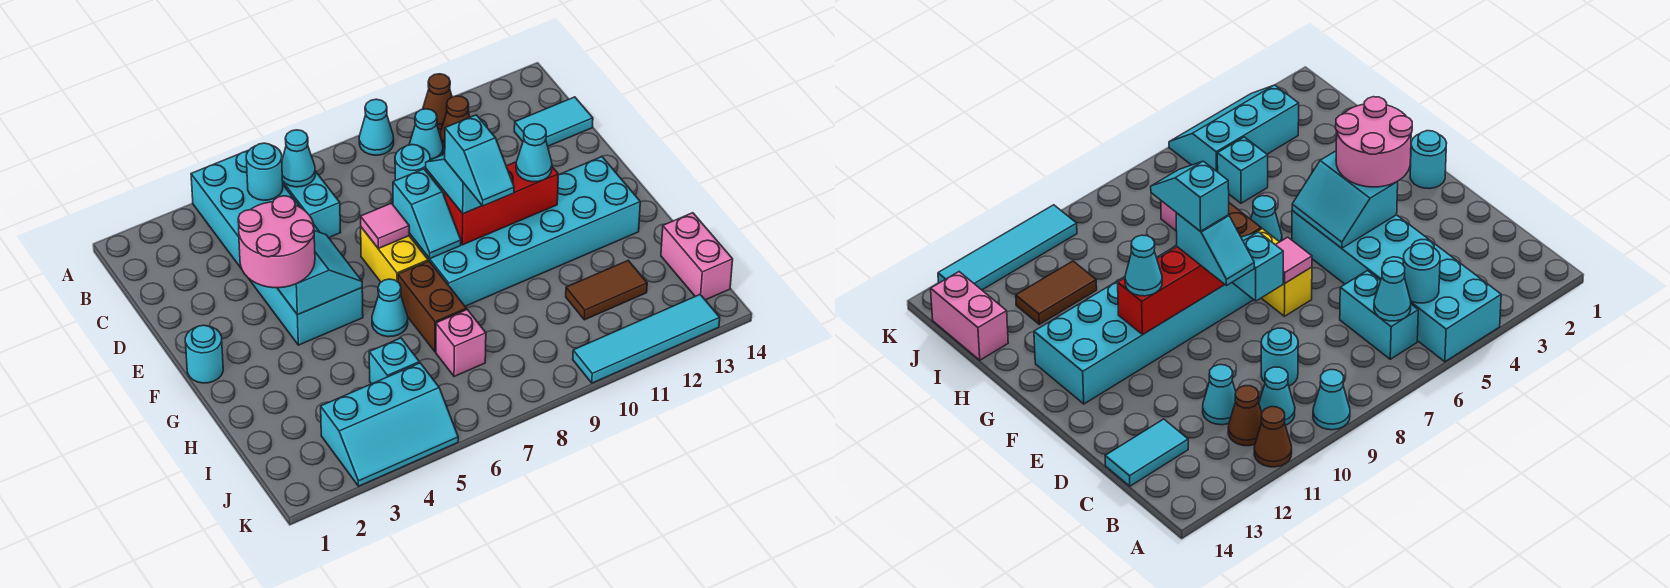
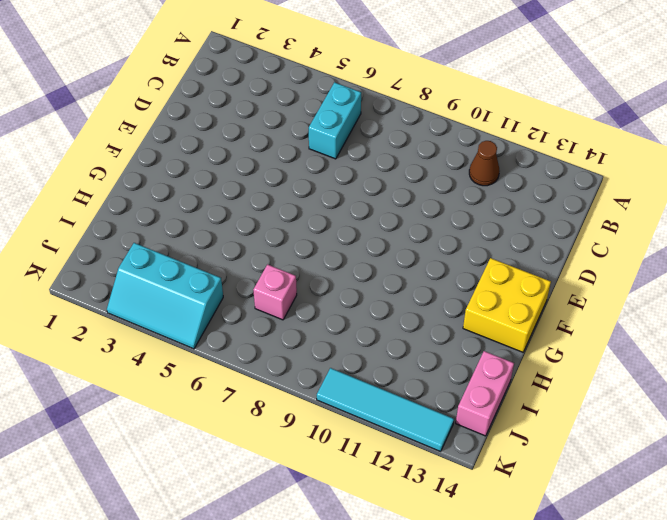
yellow brick F13:G14 level 1 -> cyan brick F8:G13 level 1
none -> cyan brick A4:F5 level 1
none -> cyan cone A9 level 1
none -> brown cone A11 level 1
none -> cyan cone B10 level 1

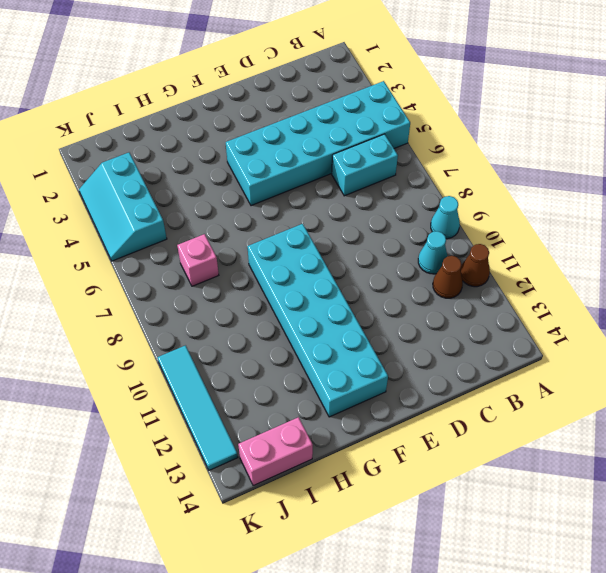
none -> cyan round brick C9 level 1
none -> cyan cone C11 level 1
none -> cyan tile C13:C14 level 1
none -> yellow brick E7:F7 level 1

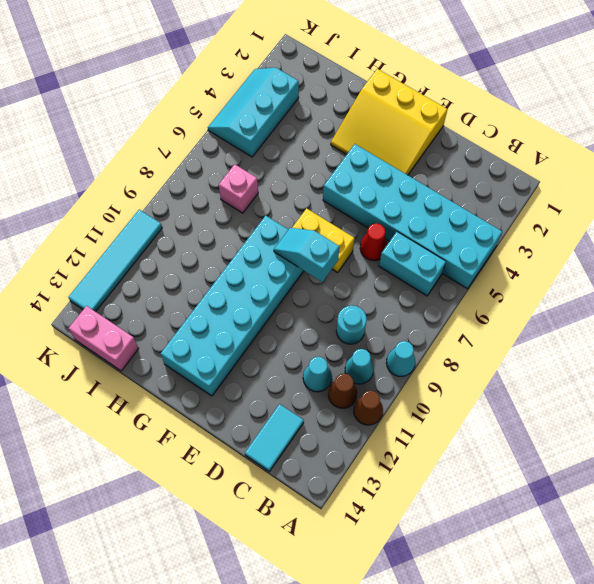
red cone D6 level 1 -> none
yellow slope E1:G3 level 1 top 1 -> cyan round brick F1 level 1
none -> cyan cone G6 level 1
none -> brown brick G7:H7 level 1
none -> cyan brick I5 level 1
none -> brown tile I11:I12 level 1

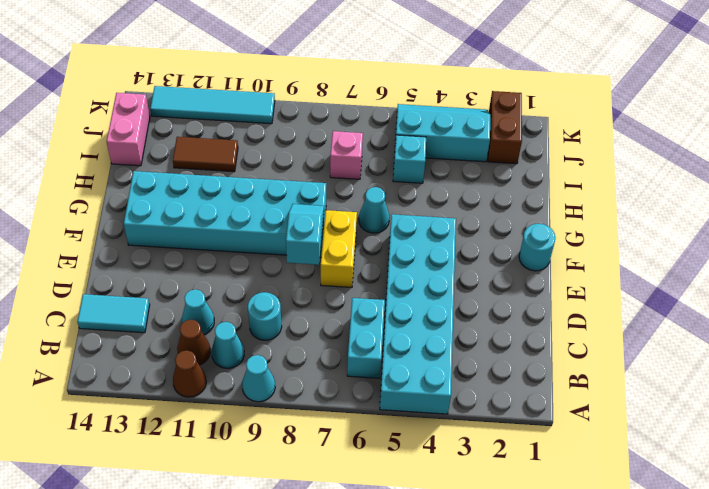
brown brick J2:K2 level 1 -> brown brick G7:H7 level 1
none -> cyan round brick B5 level 2
none -> cyan cone B6 level 2
none -> cyan slope E4:F5 level 2 top 4
none -> pink tile E7 level 2

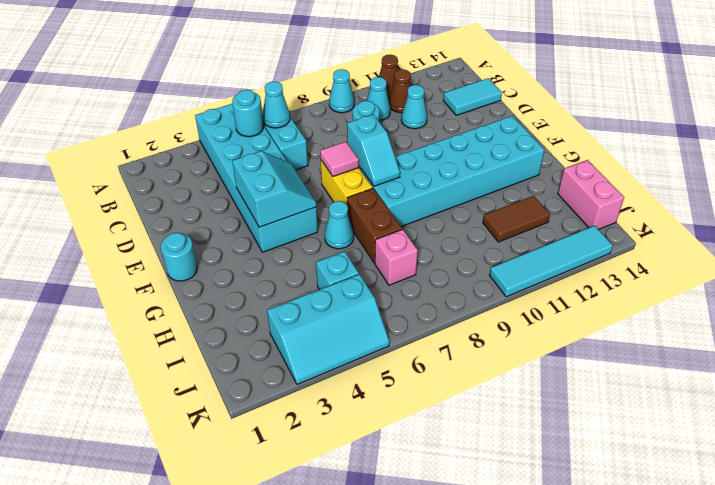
none -> red brick F9:F11 level 2
none -> pink round brick E3:F4 level 3
none -> cyan slope E9:F9 level 3 top F
none -> cyan cone F11 level 3

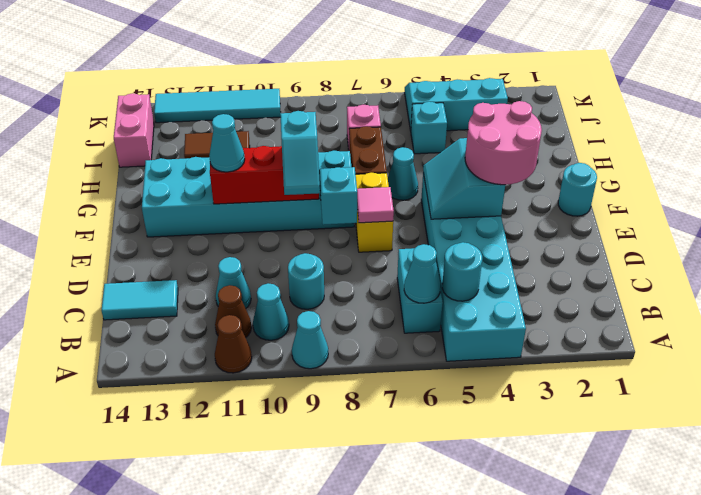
none -> cyan slope F9:G9 level 4 top F

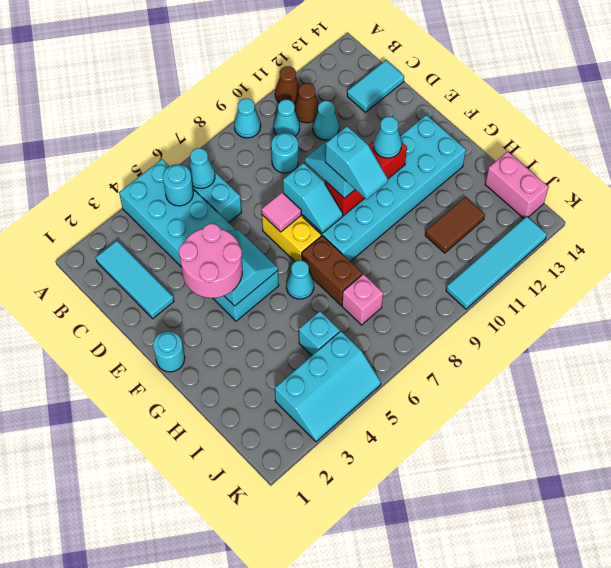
cyan tile B2:D2 level 1 -> none

